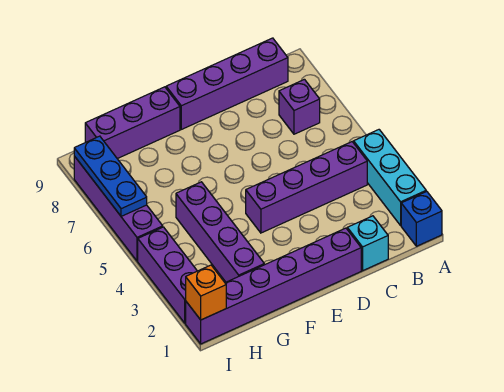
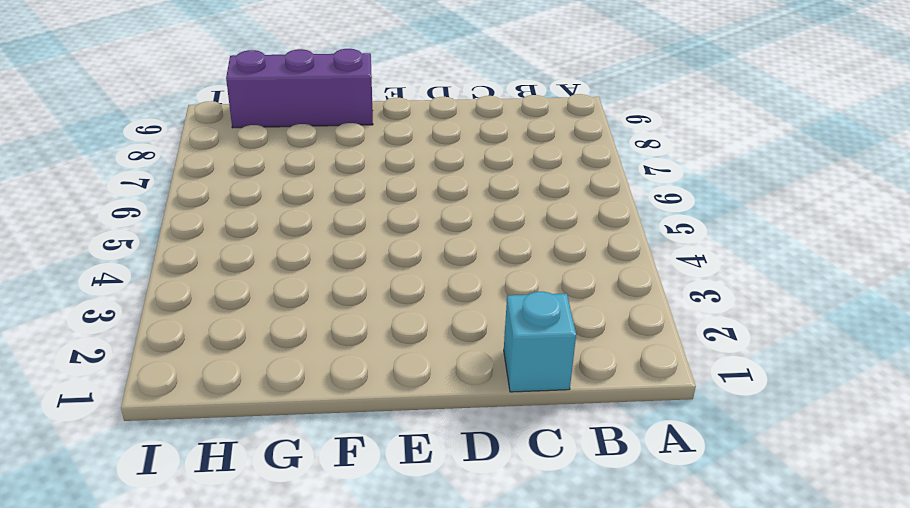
none -> blue brick A1 level 1
none -> cyan brick A2:A4 level 1
none -> purple brick B4:E4 level 1

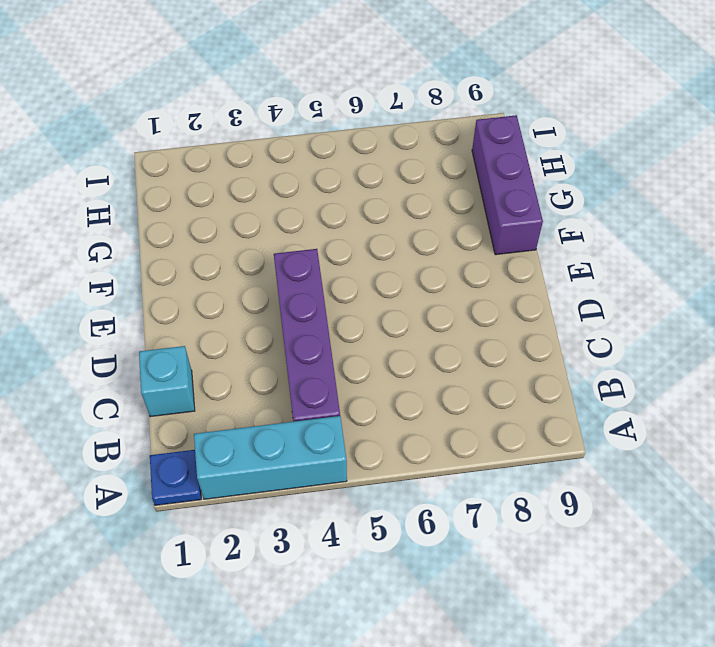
blue plate A1 level 1 -> blue brick A1 level 1
none -> purple brick B7 level 1
none -> purple brick B9:E9 level 1
none -> purple brick D1:I1 level 1

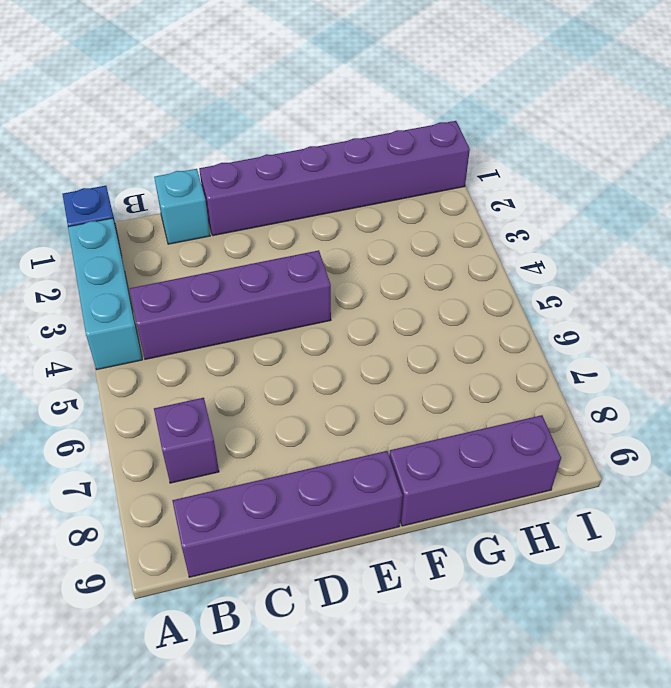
none -> purple brick G2:G5 level 1
none -> purple brick I2:I4 level 1
none -> purple brick I5:I8 level 1

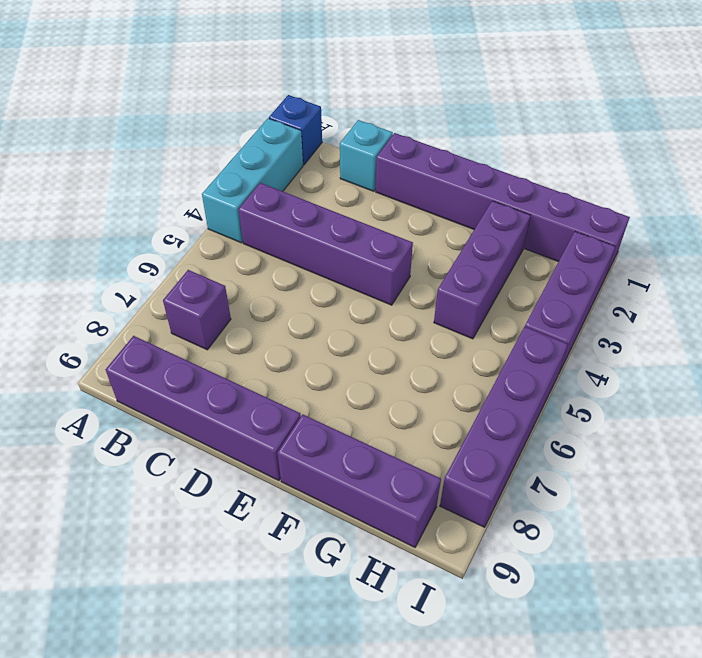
purple brick G2:G4 level 1 -> purple brick G2:G5 level 1
none -> orange brick I1 level 2
none -> blue plate I6:I8 level 2

